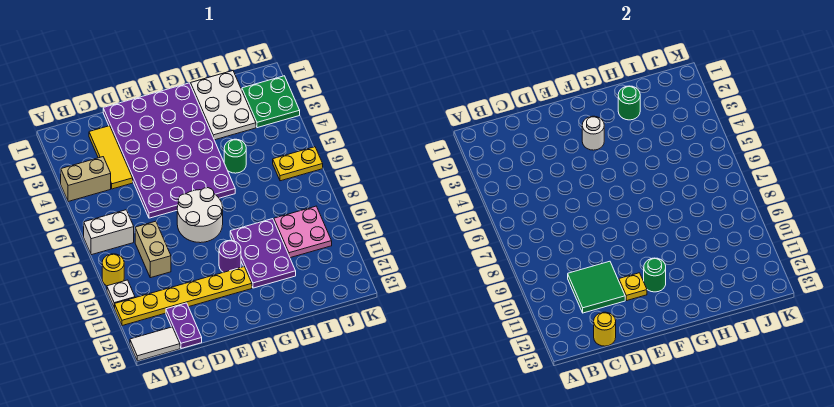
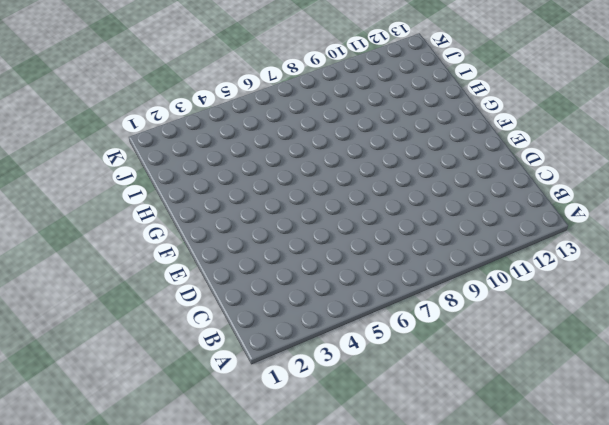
none -> tan brick A4:B4 level 1
none -> white brick A7:B7 level 1
none -> yellow round brick A9 level 1

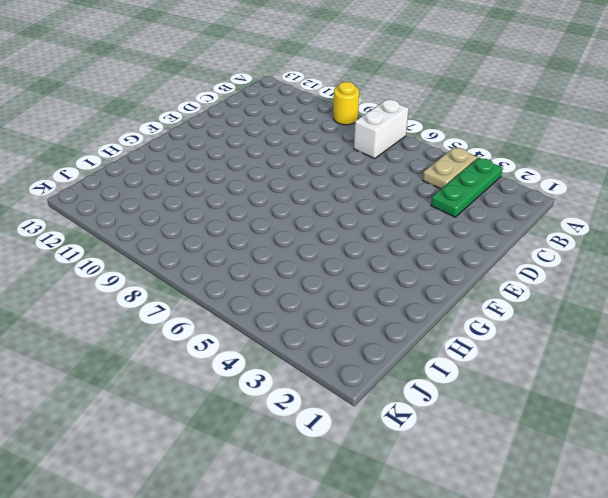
green plate A3:C3 level 1 -> yellow tile C2:C4 level 1
tan plate A4:B4 level 1 -> tan brick A4:B4 level 1
none -> white plate A10 level 1
none -> yellow plate A11:F11 level 1
none -> white tile A13:B13 level 1

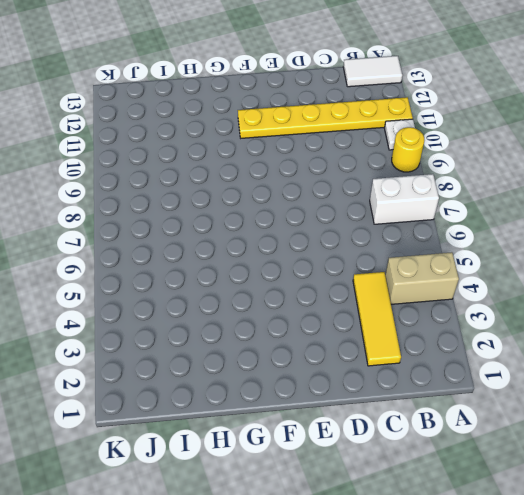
none -> tan brick C8:C9 level 1
none -> purple plate C12:C13 level 1
none -> purple plate D1:G6 level 1

